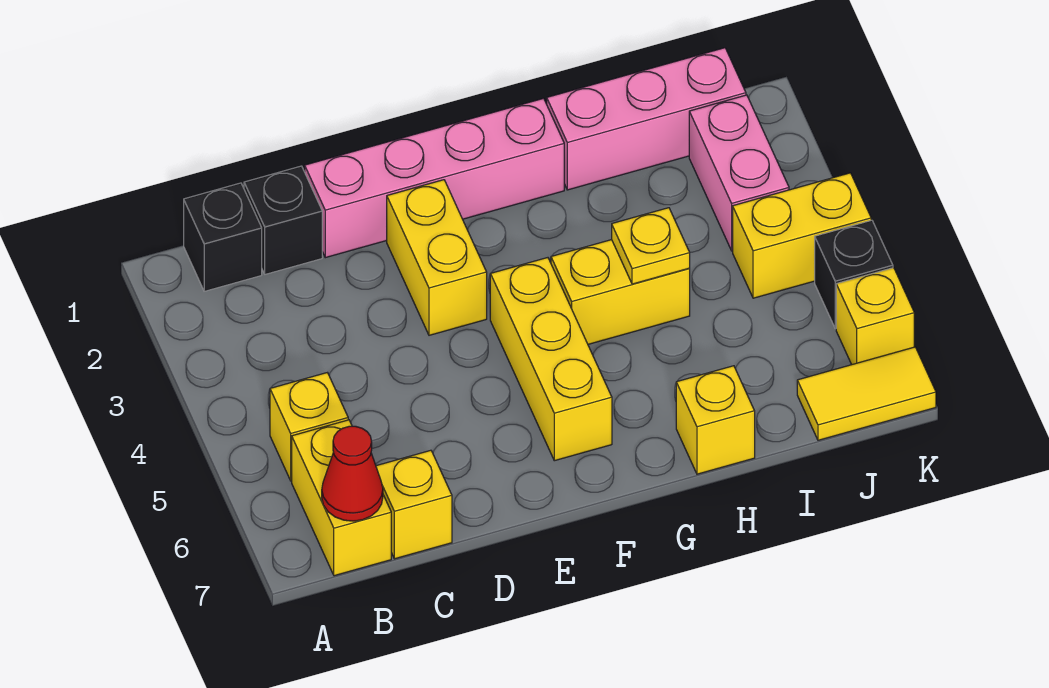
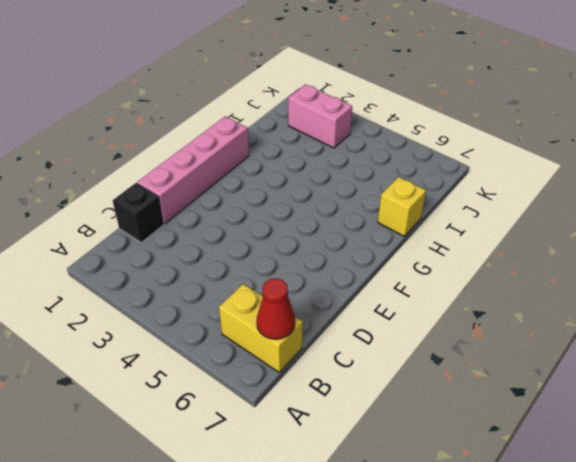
none -> black brick B1 level 1
none -> yellow brick B5 level 1
none -> yellow brick C7 level 1

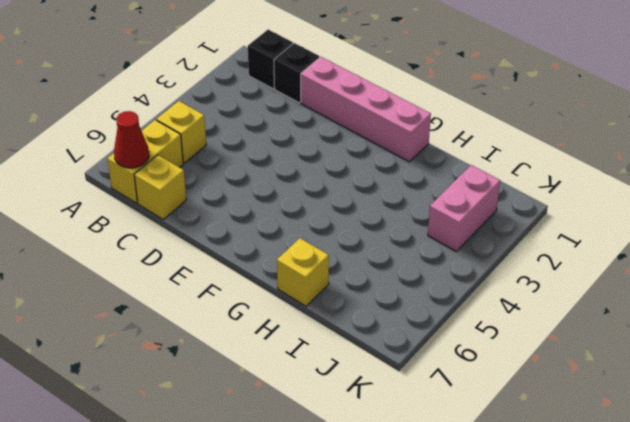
none -> yellow brick E2:E3 level 1
none -> yellow brick F4:F6 level 1
none -> yellow brick G4:H4 level 1

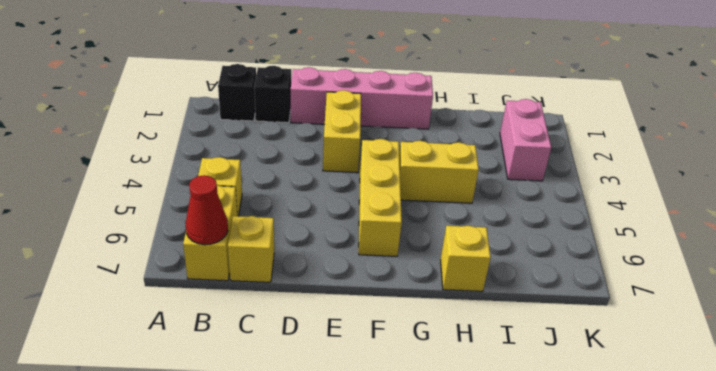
none -> pink brick H1:J1 level 1
none -> yellow brick J4:K4 level 1
none -> yellow tile J7:K7 level 1

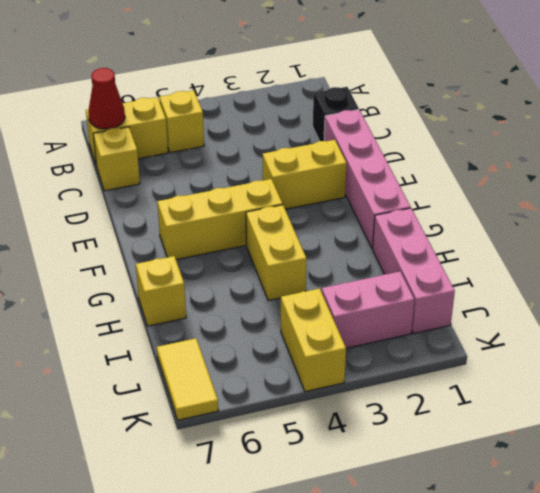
none -> black brick B1 level 1
none -> black brick K5 level 1
none -> yellow brick K6 level 1

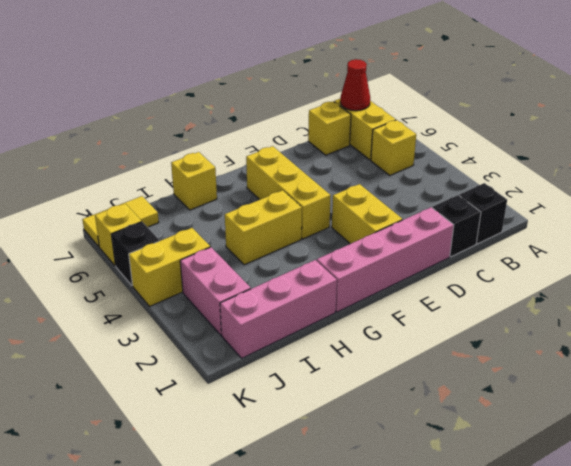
none -> yellow plate H4 level 2

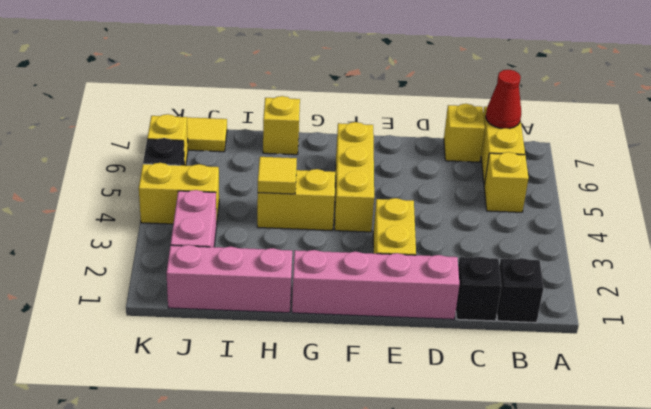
yellow tile H4 level 2 -> yellow plate H4 level 2

